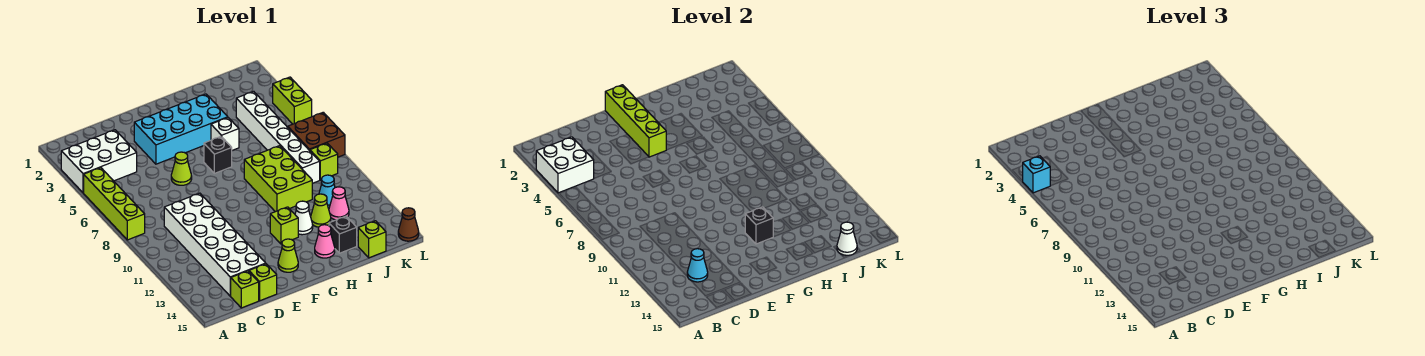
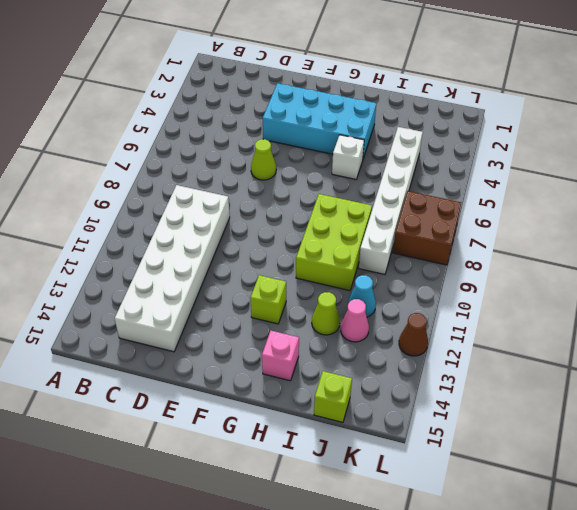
pink brick H14 level 1 -> pink cone H14 level 1
brown cone L12 level 1 -> brown cone L15 level 1
none -> white brick A3:C4 level 1
none -> lime brick A5:A8 level 1
none -> lime brick C15 level 1
none -> lime brick D15 level 1

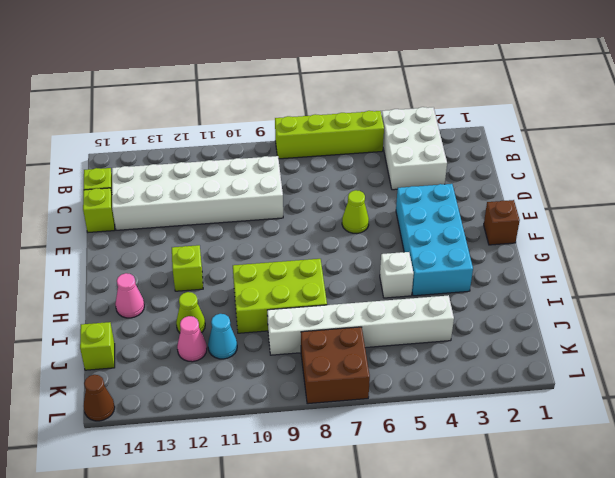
brown brick F1 level 1 -> none
none -> lime cone F14 level 1
none -> black brick G6 level 1
none -> white cone H12 level 1
none -> black brick I14 level 1

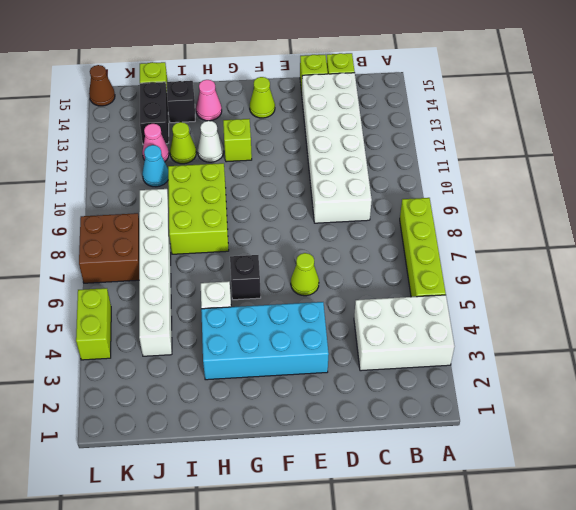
black brick J13:J14 level 1 -> none
none -> lime brick K9 level 1
none -> white brick A3:B4 level 2
none -> cyan cone C13 level 2
none -> lime brick F1:F4 level 2

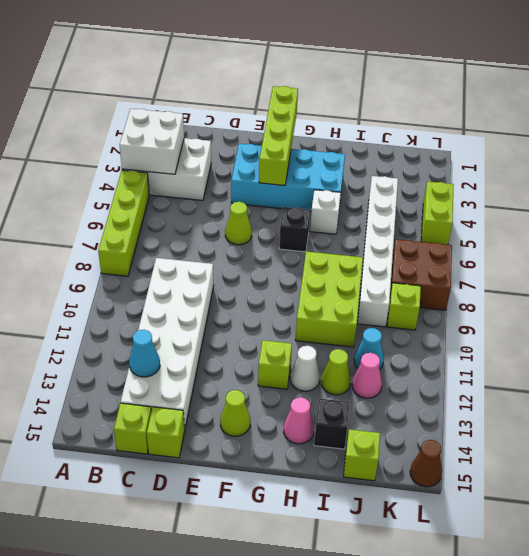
none -> black brick G12 level 2
none -> white cone J15 level 2
none -> cyan brick A4 level 3

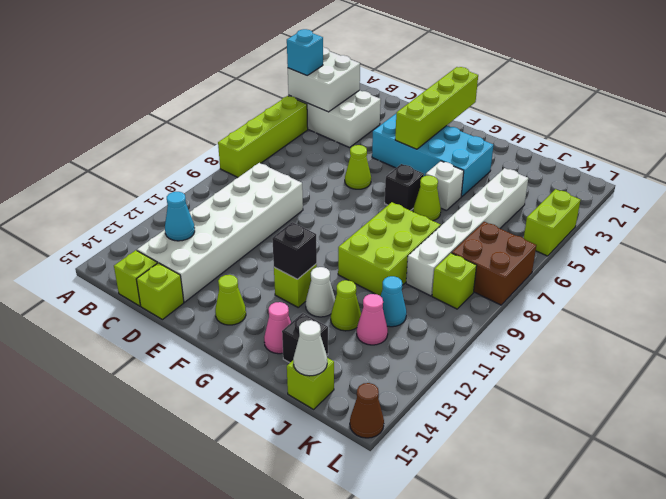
lime cone H6 level 1 -> none

